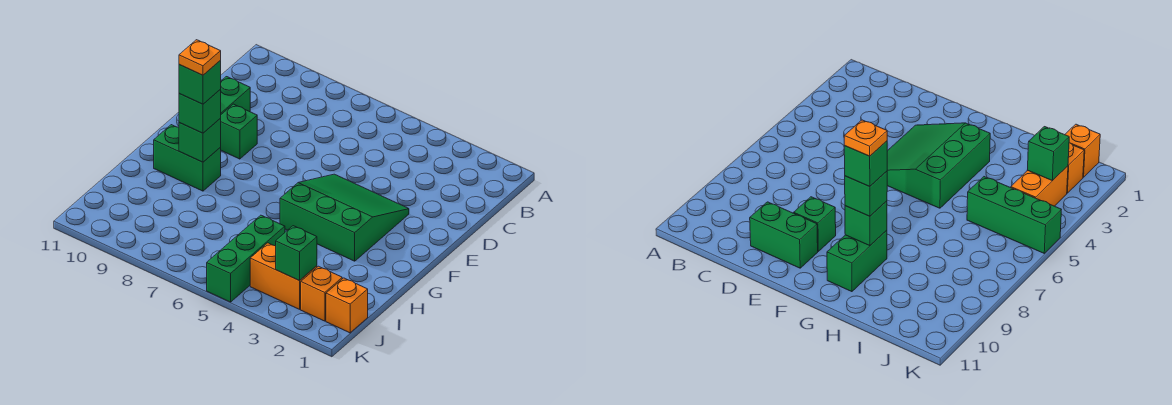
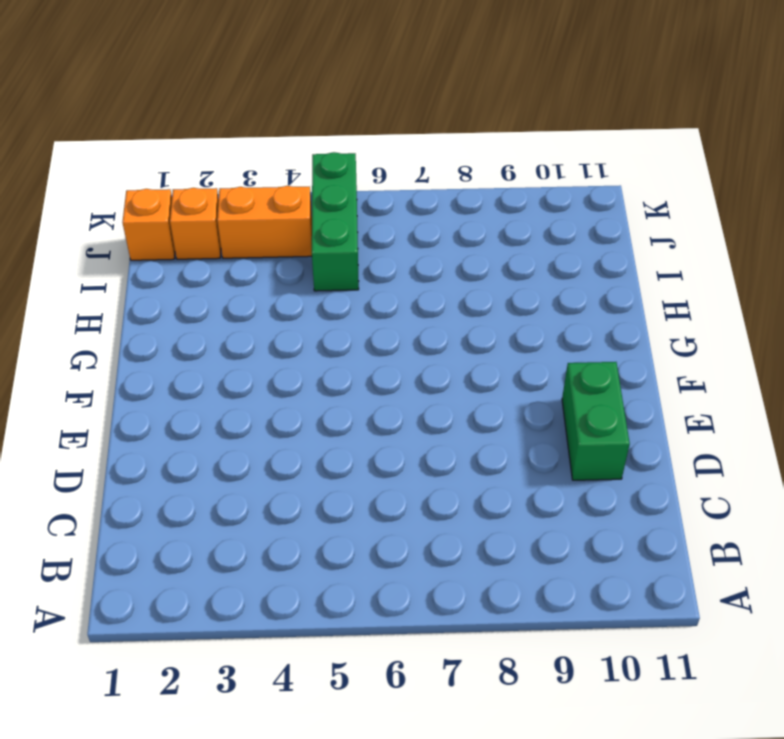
none -> green slope E3:G5 level 1 top G
none -> green brick E9 level 1
none -> green brick G9:G10 level 1

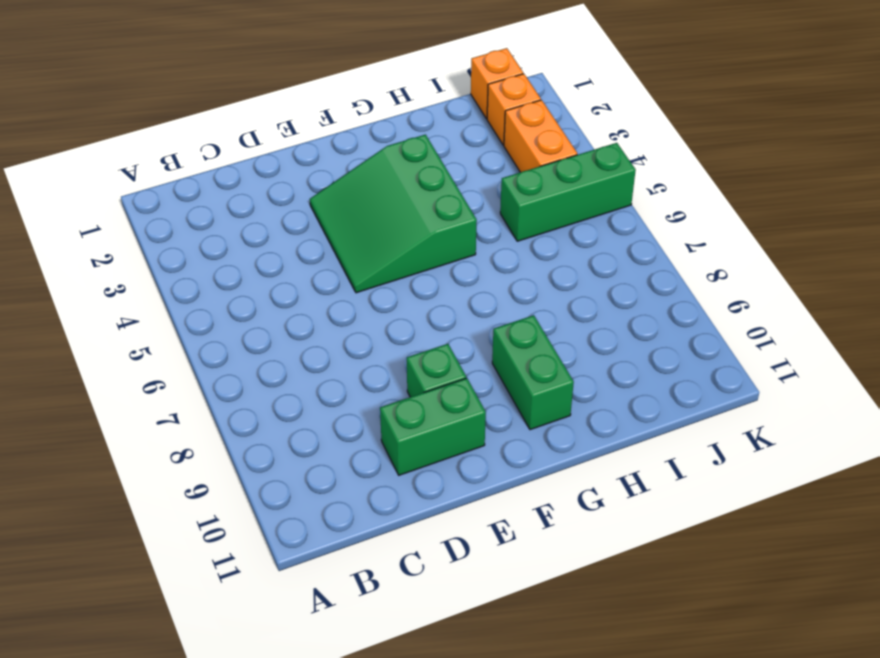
none -> green brick G9 level 2
none -> green brick J3 level 2
none -> green brick G9 level 3

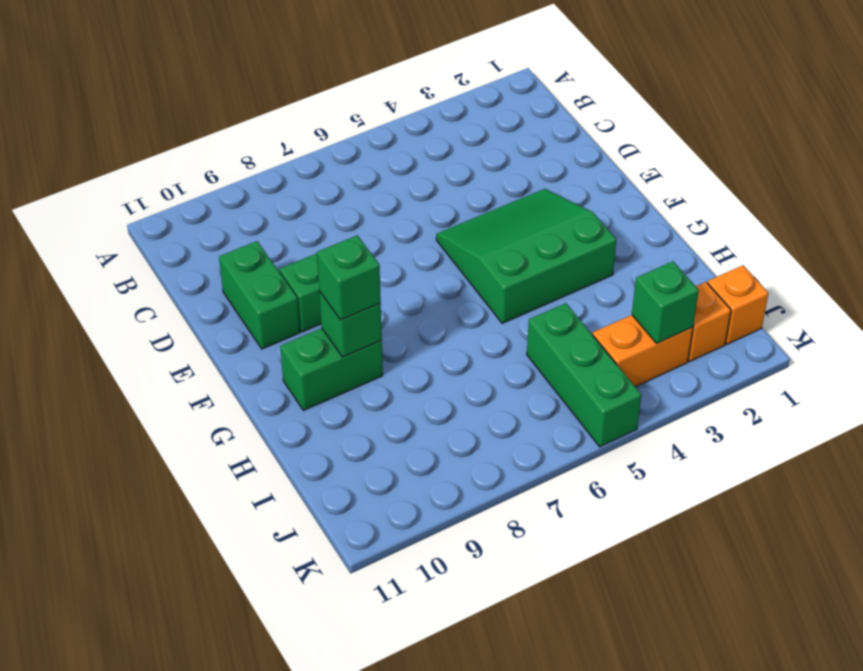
none -> green brick G9 level 4
none -> orange plate G9 level 5

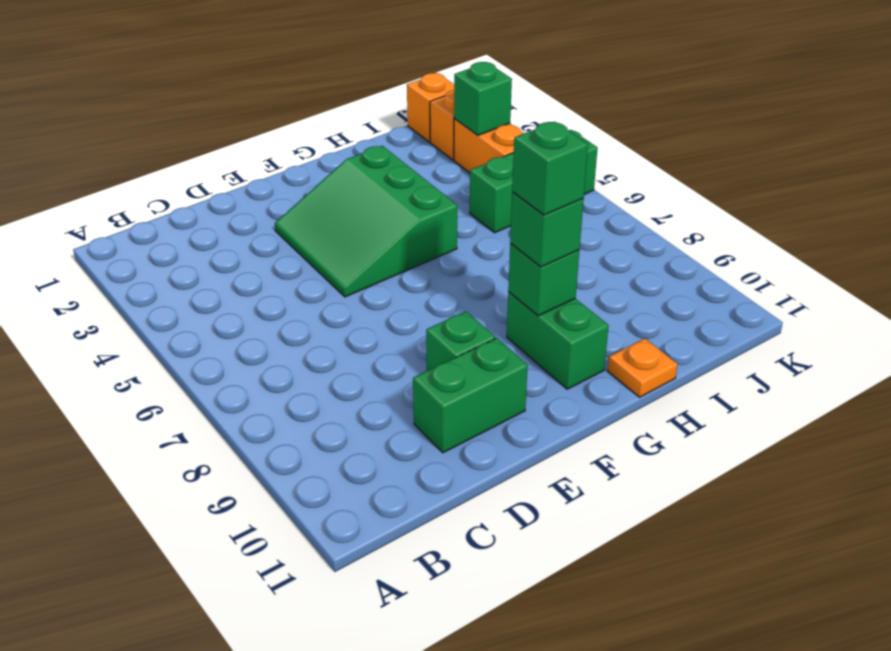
orange plate H11 level 1 -> orange plate G9 level 5

